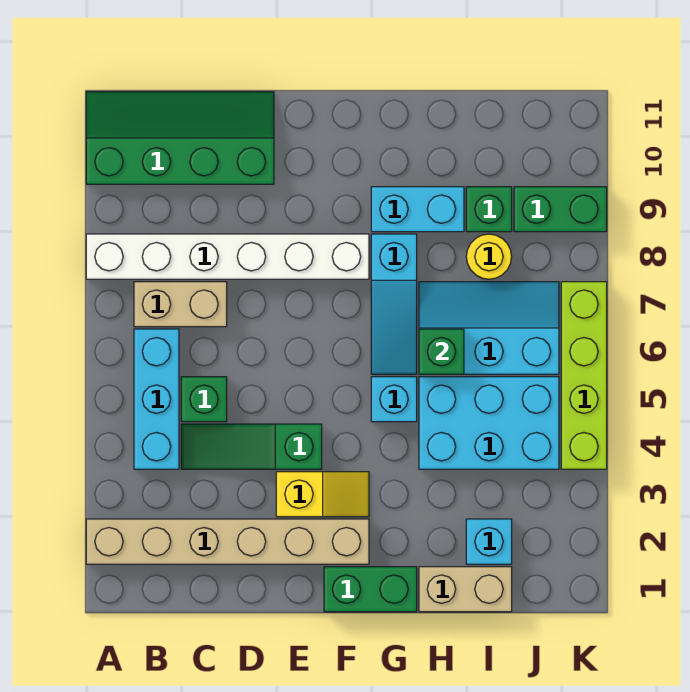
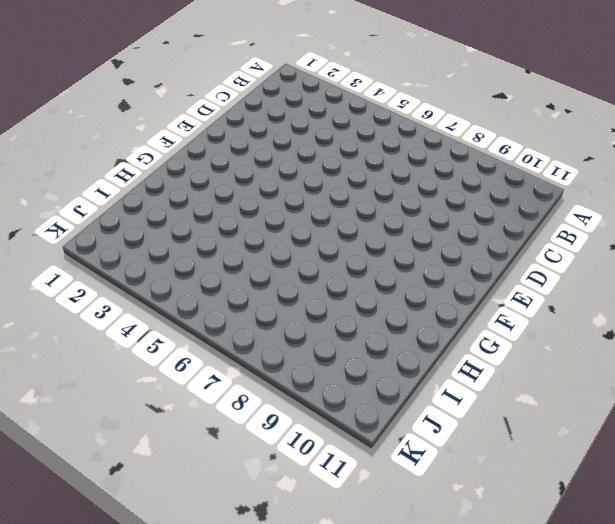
none -> tan brick A2:F2 level 1
none -> white brick A8:F8 level 1
none -> green slope A10:D11 level 1 top 10

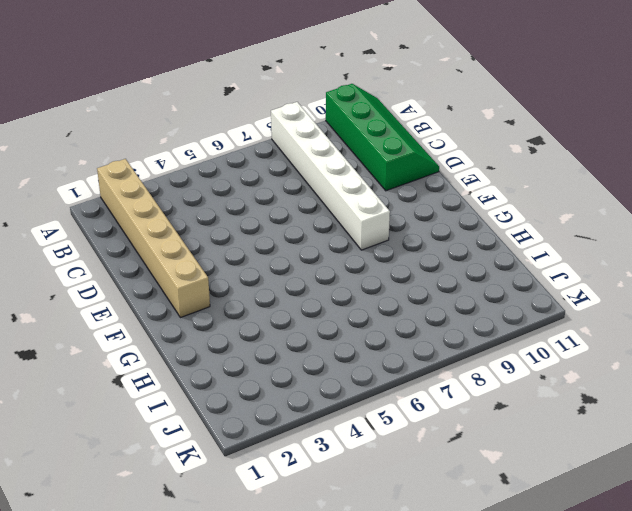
none -> cyan brick B4:B6 level 1
none -> tan brick B7:C7 level 1
none -> green slope C4:E4 level 1 top E

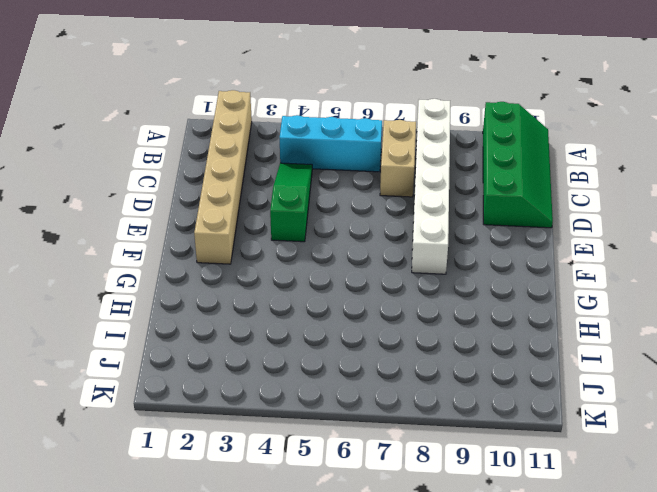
none -> green brick C5 level 1
none -> yellow slope E3:F3 level 1 top E
none -> green brick F1:G1 level 1

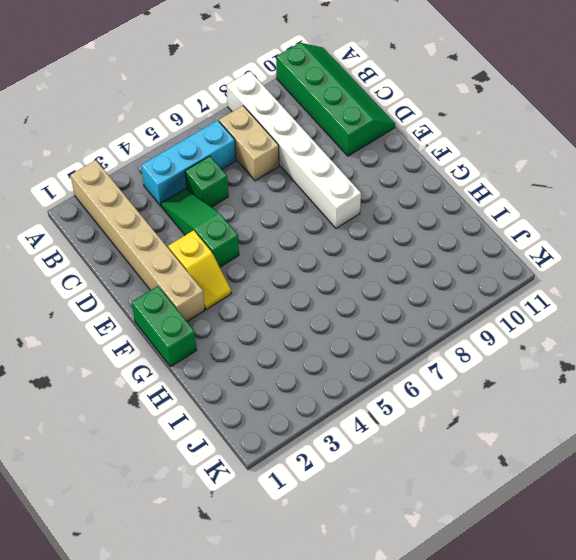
none -> cyan brick G5 level 1
none -> cyan slope G6:G8 level 1 top 8
none -> cyan brick G9:H9 level 1

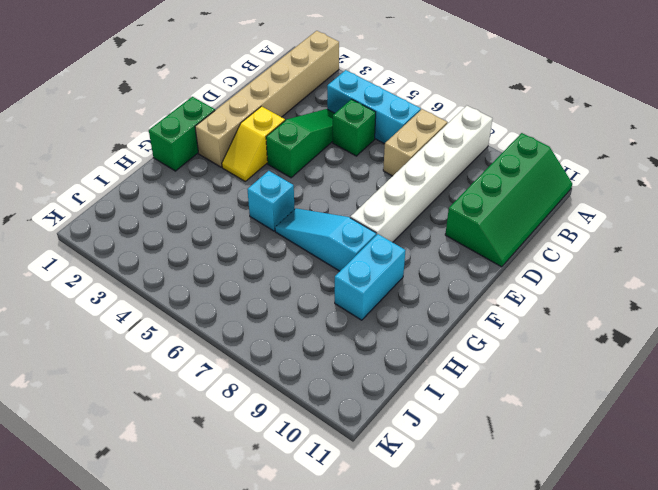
none -> tan brick H1:I1 level 1
none -> cyan brick H4:J5 level 1
none -> cyan slope H6:J7 level 1 top 6

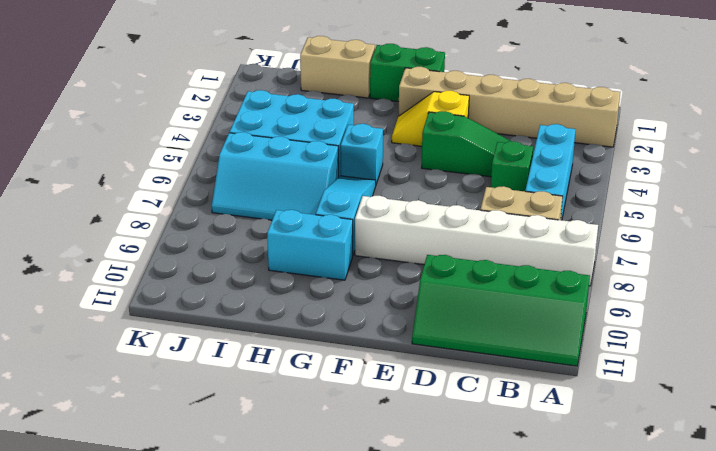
none -> cyan brick I2 level 1
none -> yellow round brick I8 level 1
none -> green brick I9 level 1

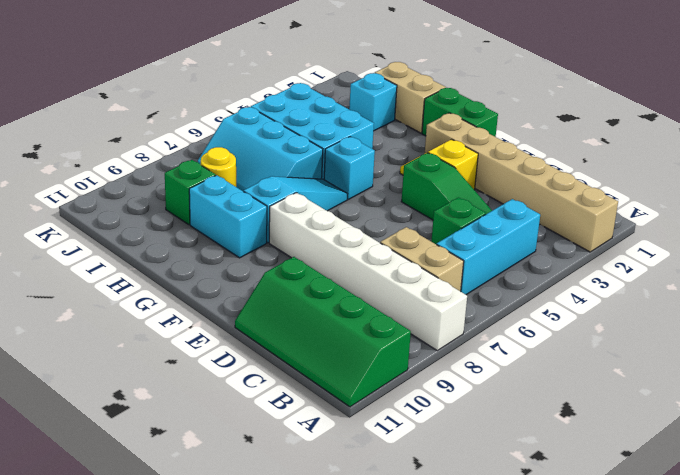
none -> green brick J9:K9 level 1
none -> lime brick K4:K7 level 1
none -> green brick H6 level 2

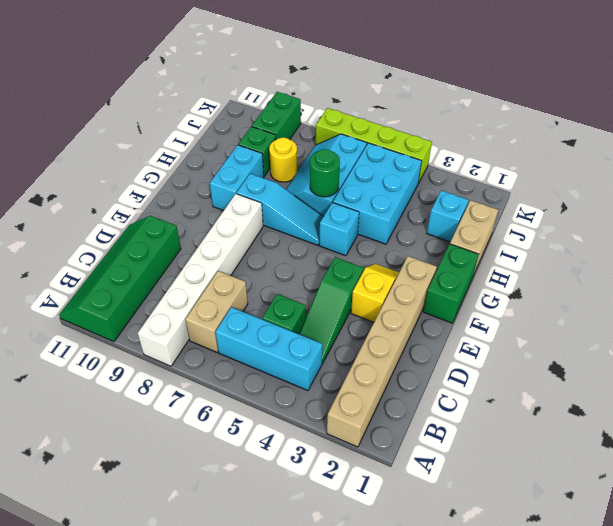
green round brick H6 level 2 -> green brick H6 level 2

